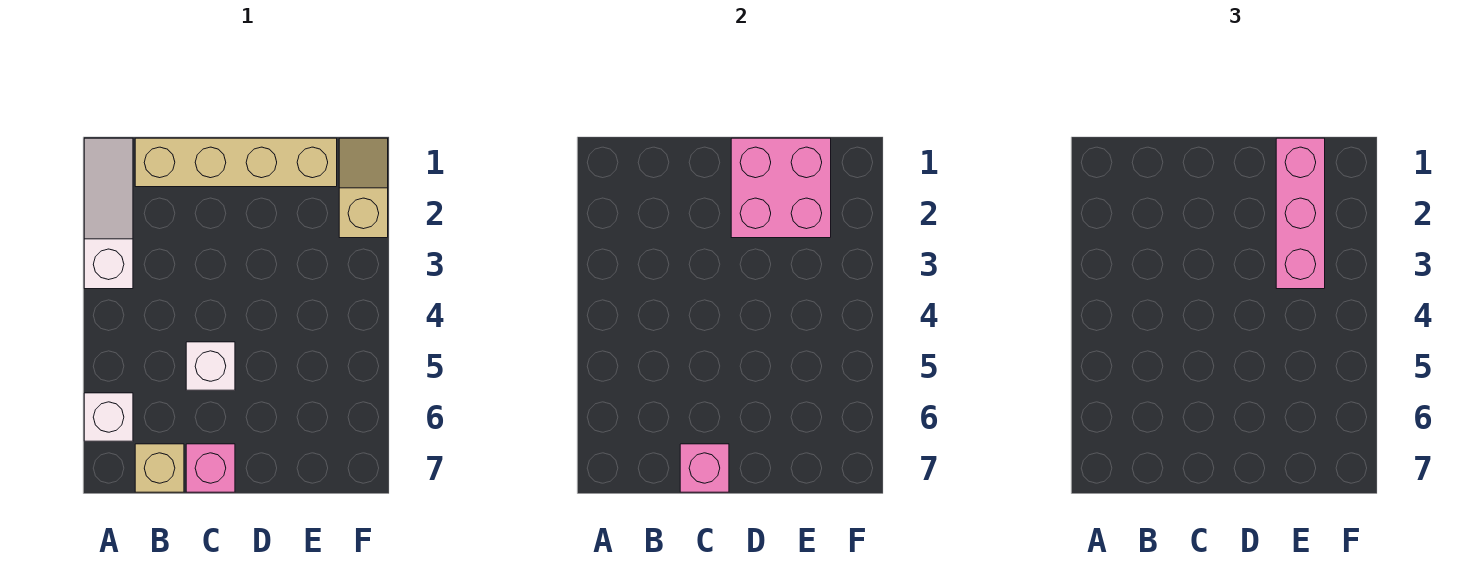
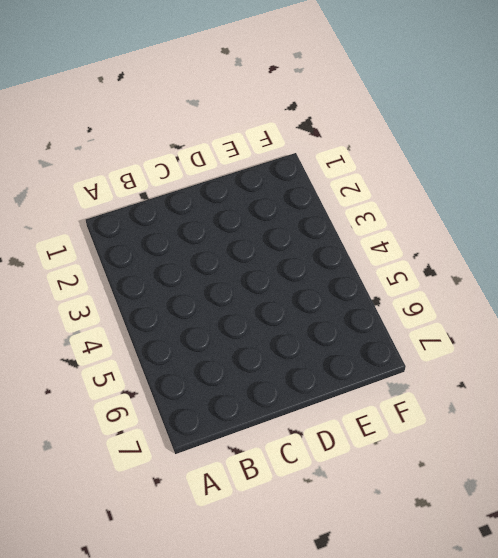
none -> white slope A1:A3 level 1 top 3
none -> white brick A6 level 1

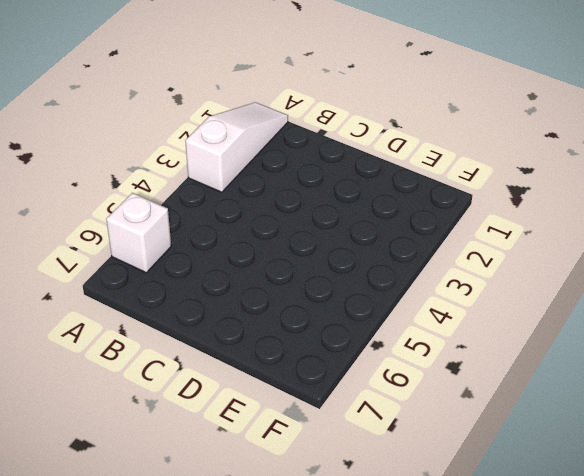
none -> tan brick B1:E1 level 1
none -> tan brick B7 level 1

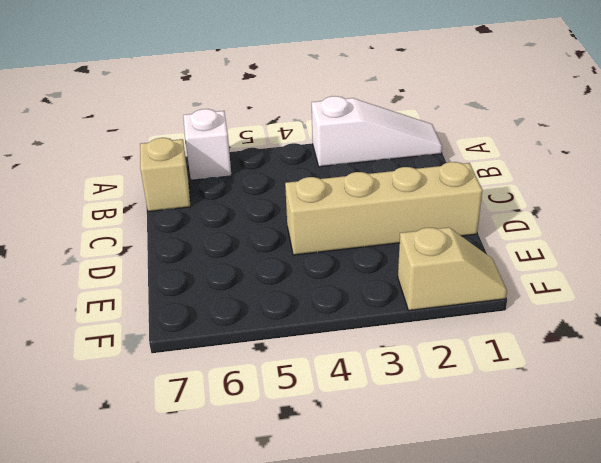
tan brick D1:D4 level 1 -> tan brick B1:E1 level 1
none -> white brick C5 level 1
none -> pink brick C7 level 1

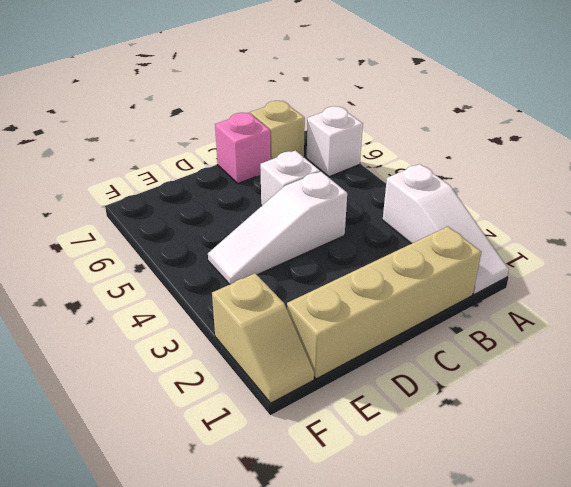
white slope C4:E4 level 1 top C -> none
none -> pink brick C7 level 2
none -> pink brick D1:E2 level 2

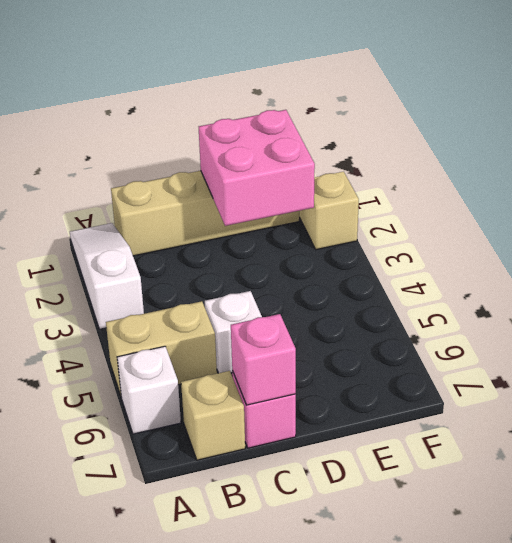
tan brick A5:B5 level 1 -> none
none -> pink brick E1:E3 level 3

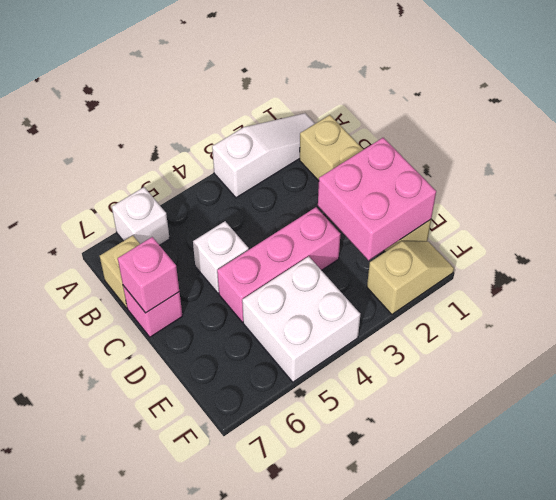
pink brick D3:D5 level 1 -> pink brick E1:E3 level 3
white brick E4:F5 level 1 -> none

